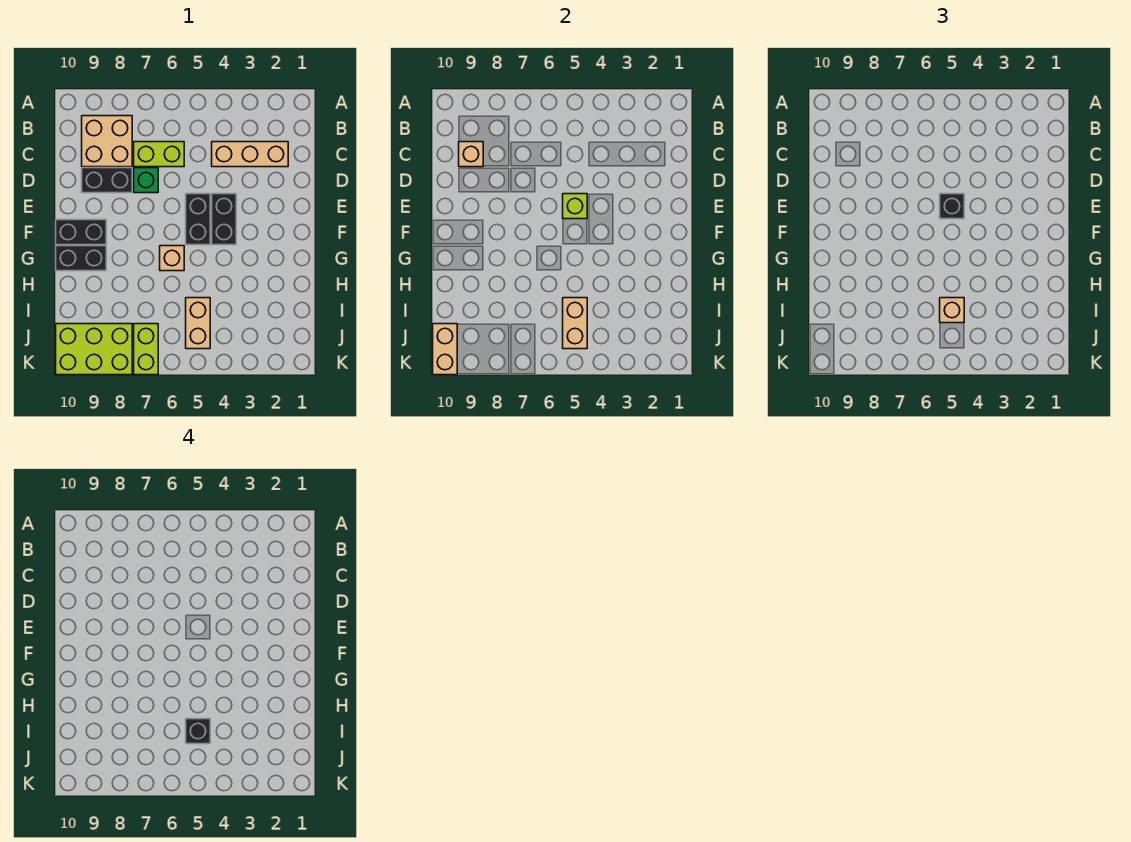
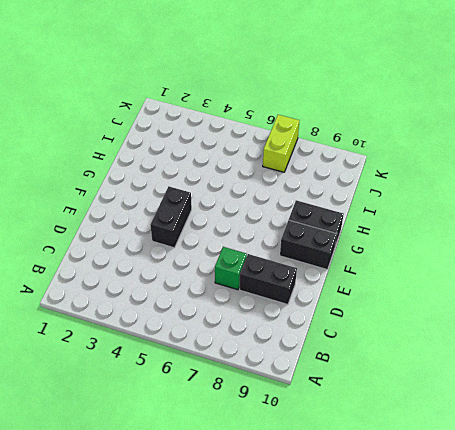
none -> tan brick B8:C9 level 1
none -> tan brick C2:C4 level 1
none -> lime brick C6:C7 level 1

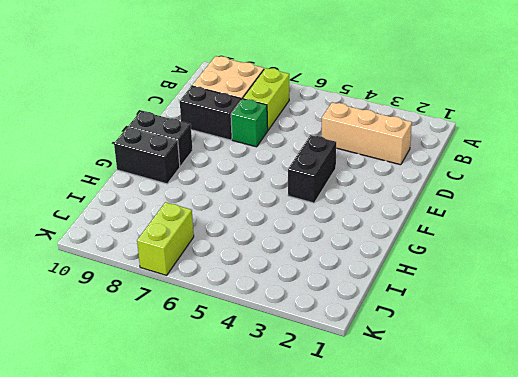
lime brick B7:C7 level 1 -> lime brick C6:C7 level 1
none -> black brick E5:F5 level 1
none -> tan brick G6 level 1
none -> tan brick I5:J5 level 1

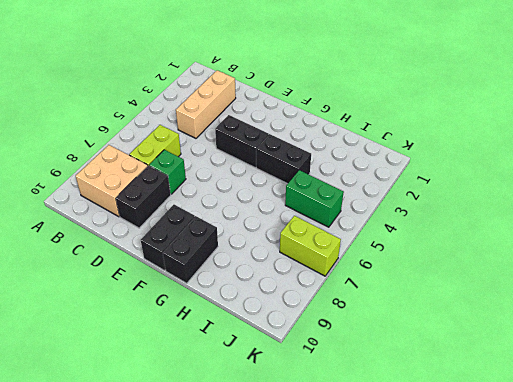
black brick G4:H4 level 1 -> black brick E5:F5 level 1
green brick I5:J5 level 1 -> tan brick I5:J5 level 1
none -> tan brick G6 level 1
none -> lime brick J8:K10 level 1
none -> tan brick C9 level 2

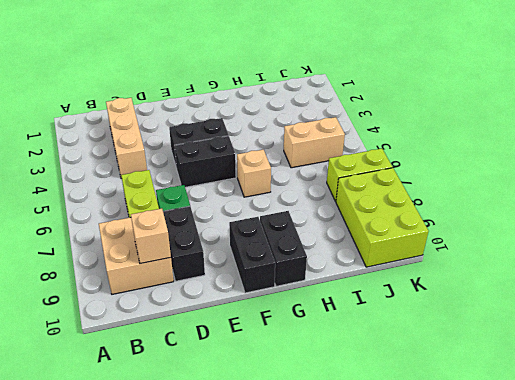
none -> lime brick E5 level 2
none -> tan brick I5:J5 level 2
none -> tan brick J10:K10 level 2

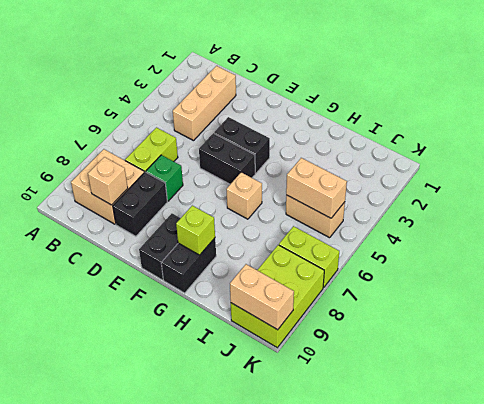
lime brick G9 level 2 -> lime brick E5 level 2
none -> black brick E5 level 3
none -> tan brick I5 level 3
none -> black brick I5 level 4

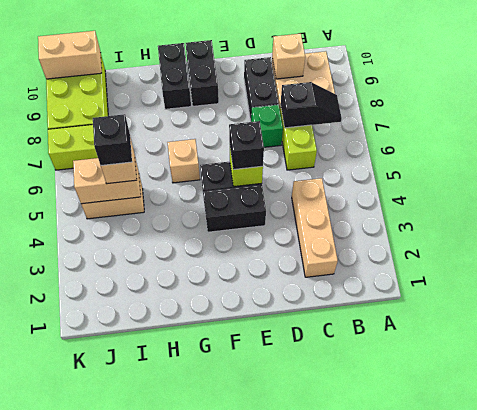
black slope B7:C7 level 2 top C -> none

